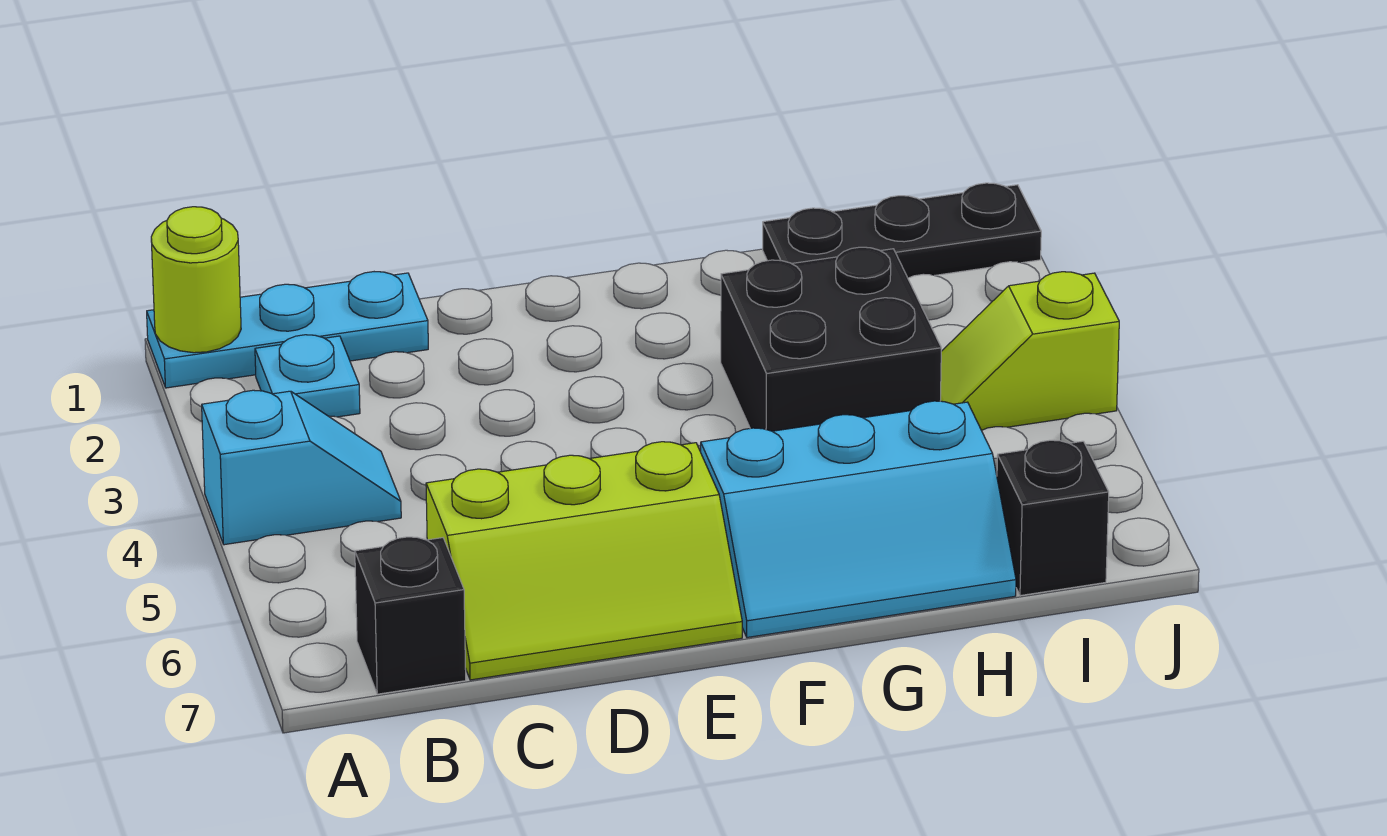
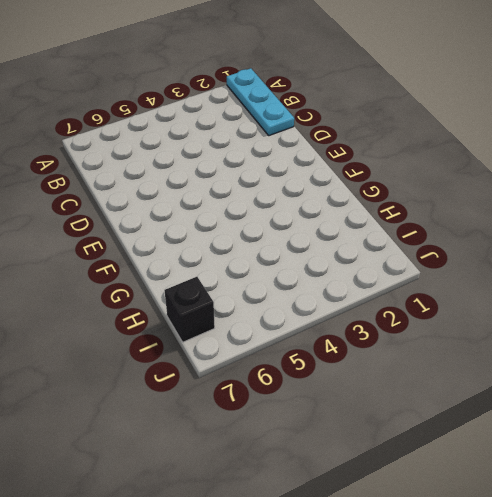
none -> cyan slope A4:B4 level 1 top A
none -> cyan plate B2 level 1

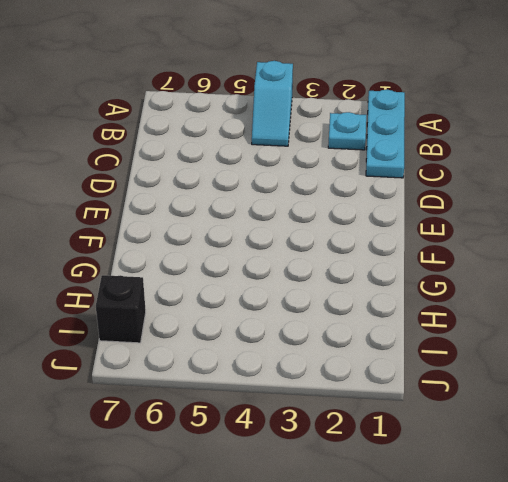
none -> black brick B7 level 1
none -> lime slope C6:E7 level 1 top 6

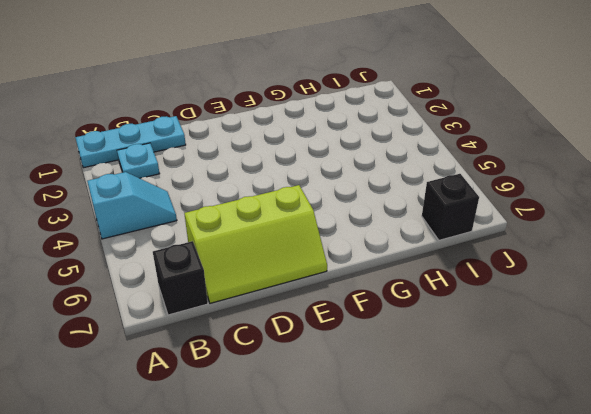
none -> cyan slope F6:H7 level 1 top 6
none -> black brick G3:H4 level 1

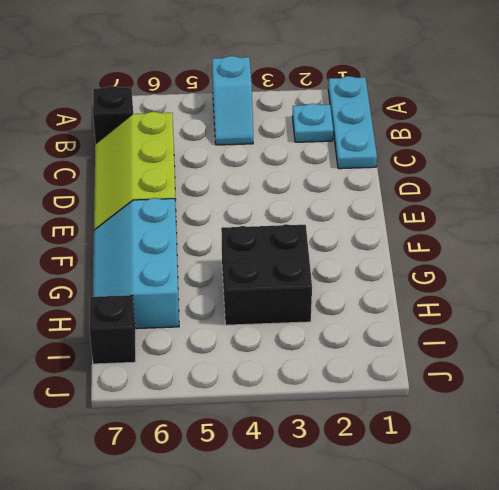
none -> black plate H1:J1 level 1
none -> lime slope I4:J4 level 1 top J

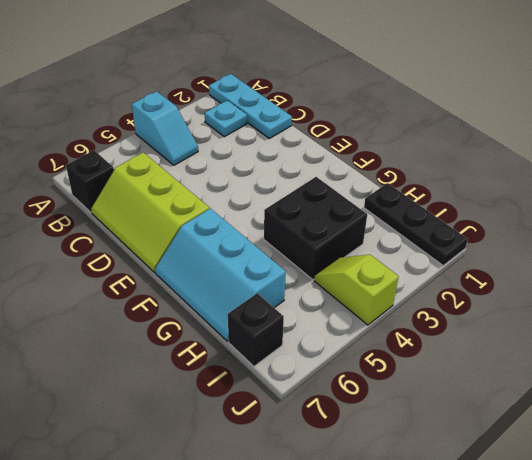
none -> lime round brick A1 level 2

